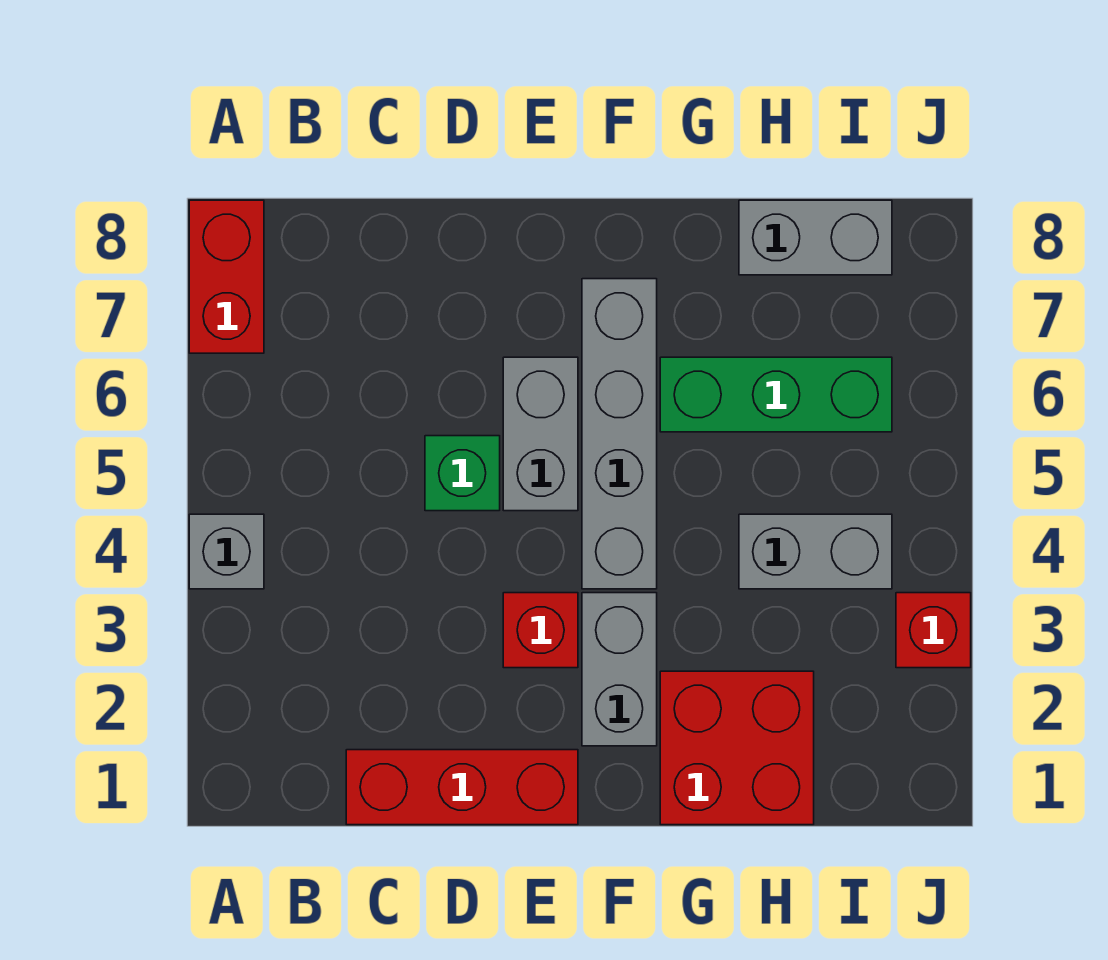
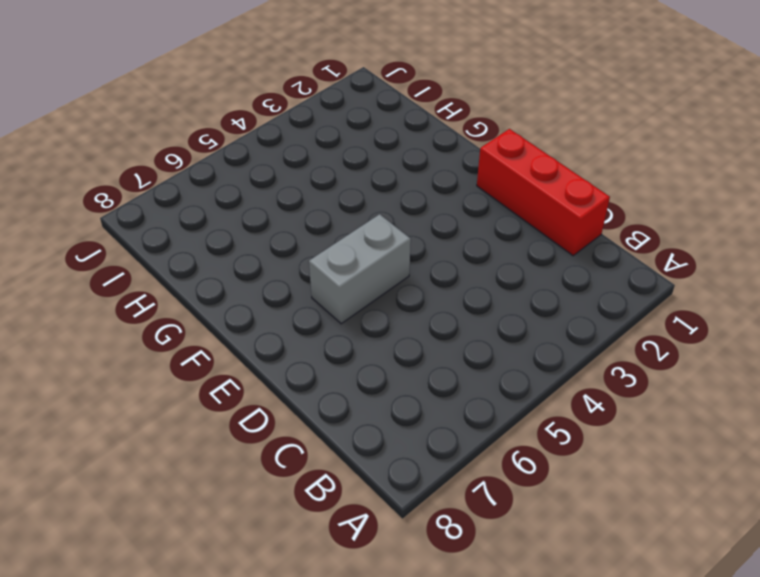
none -> grey brick A4 level 1
none -> red brick A7:A8 level 1
none -> green brick D5 level 1

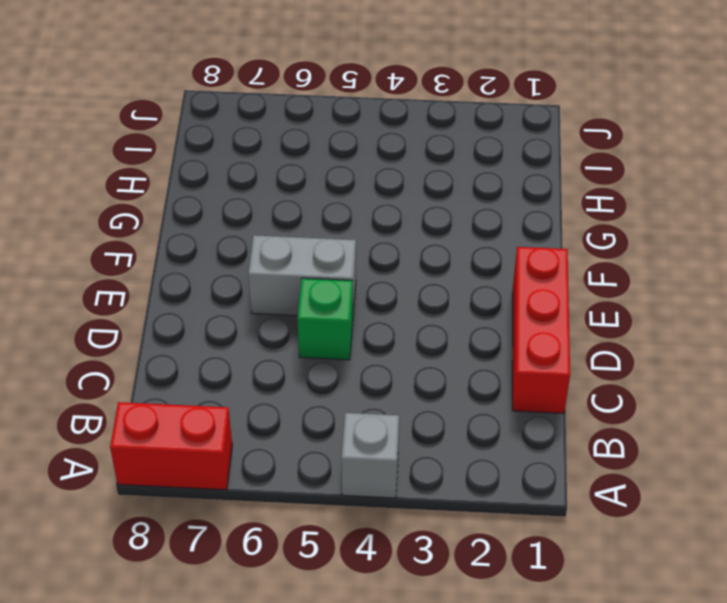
none -> red brick E3 level 1
none -> grey brick F2:F3 level 1
none -> grey brick F4:F7 level 1

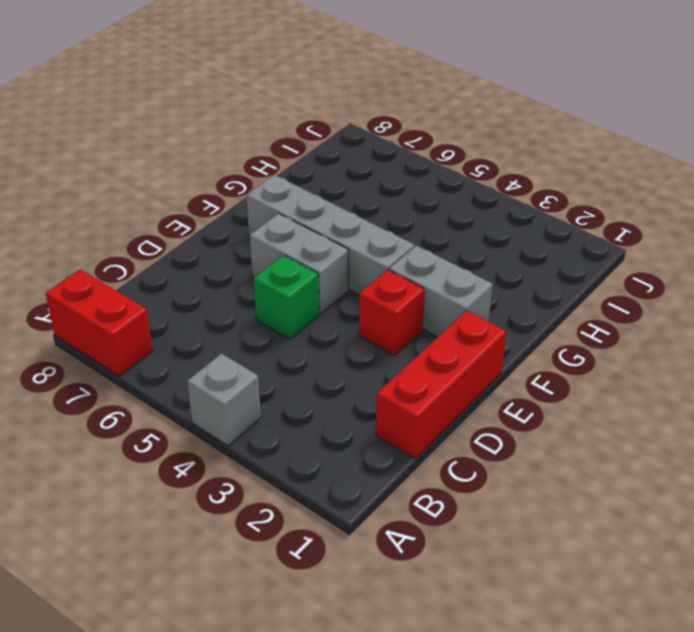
none -> red brick G1:H2 level 1
none -> green brick G6:I6 level 1
none -> grey brick H4:I4 level 1

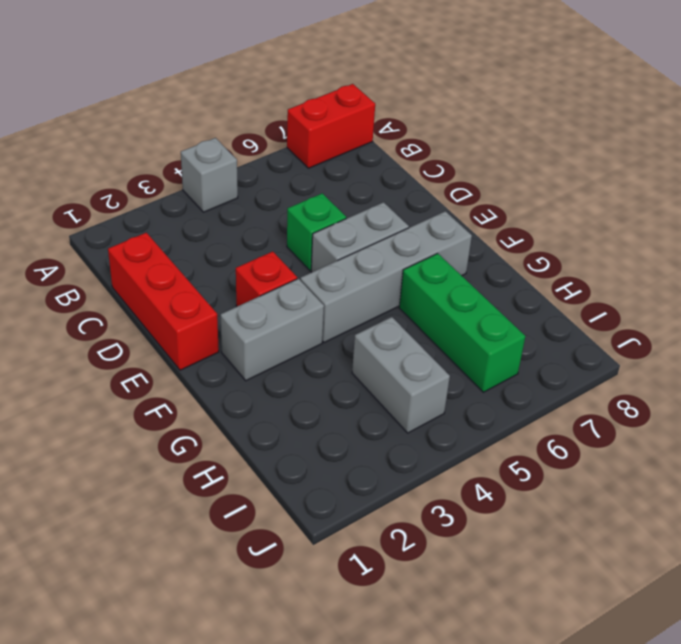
none -> red brick G1:H2 level 1
none -> grey brick H8:I8 level 1
none -> red brick J3 level 1

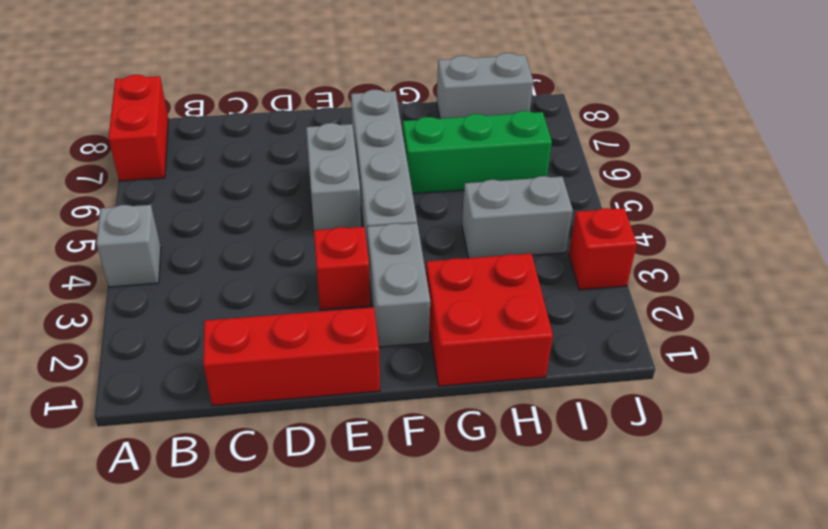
none -> green brick D5 level 1

